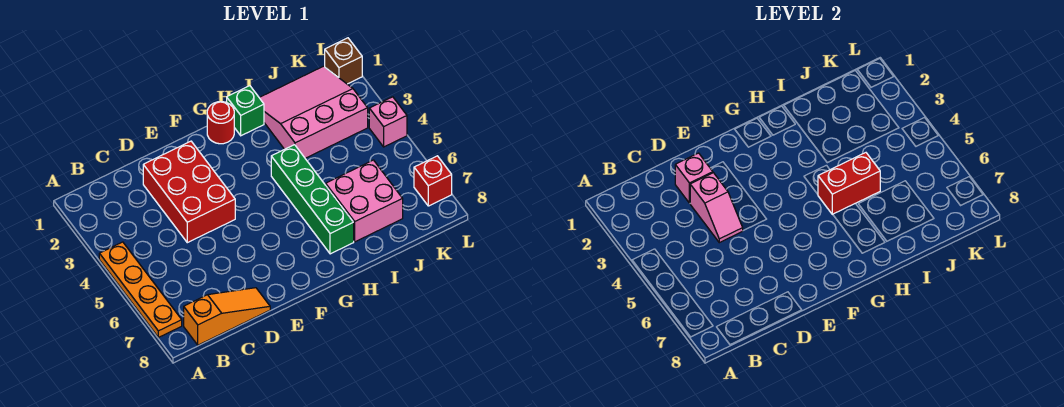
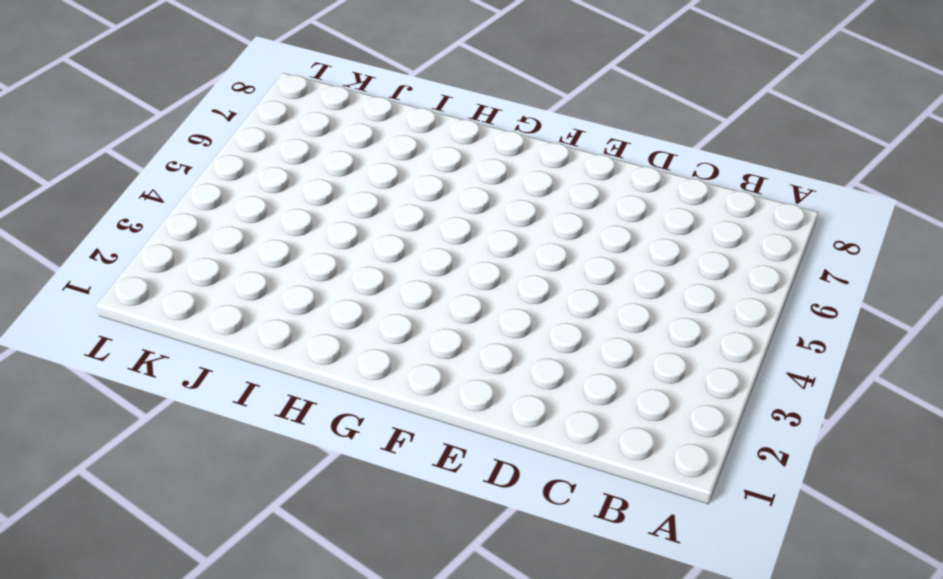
none -> orange plate A4:A7 level 1
none -> orange slope B8:D8 level 1 top B
none -> red brick D2:E4 level 1

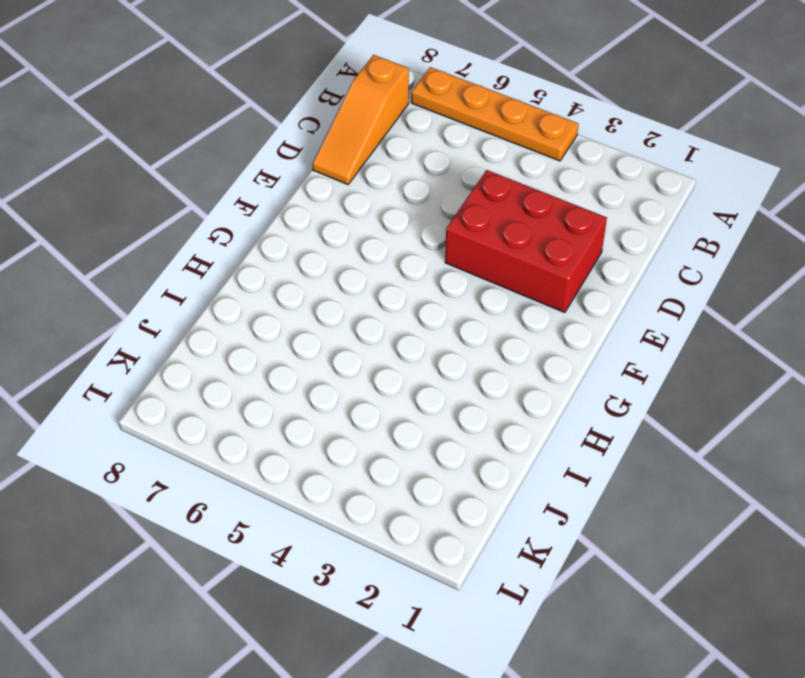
none -> red round brick G1 level 1
none -> green brick H1 level 1
none -> green brick H4:H7 level 1

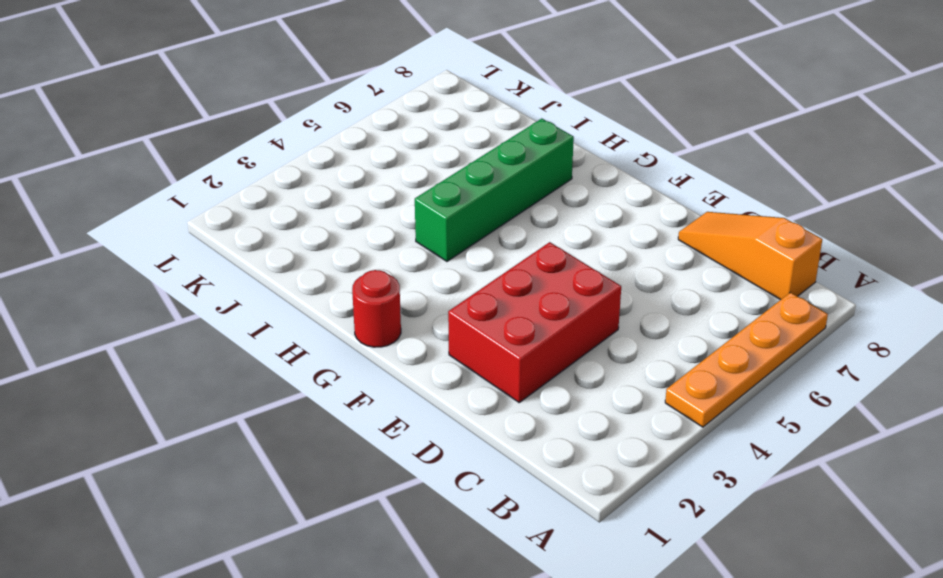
none -> green brick H1 level 1
none -> pink slope I1:K3 level 1 top 3
none -> pink brick I6:J7 level 1

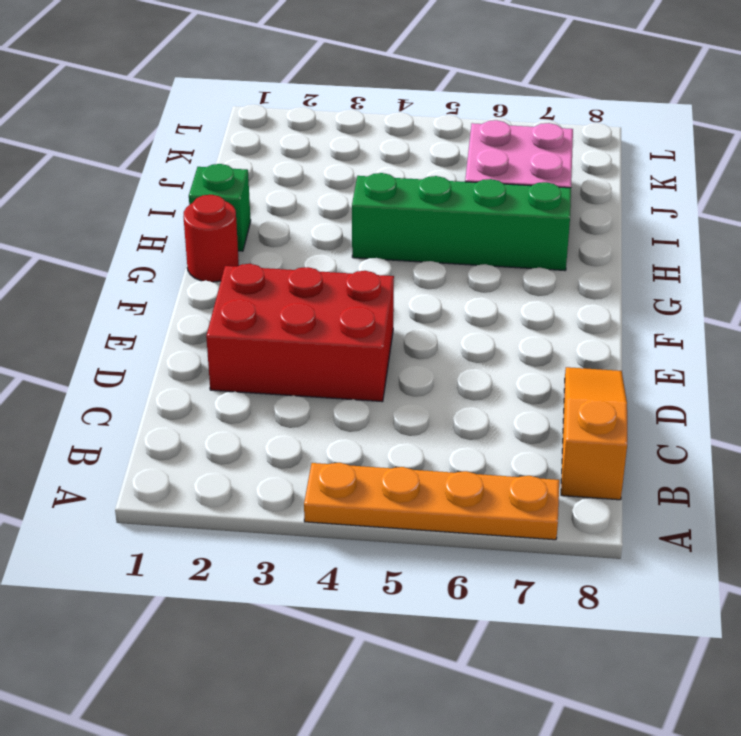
none -> pink slope I1:K3 level 1 top 3
none -> brown brick L1 level 1
none -> pink brick L4 level 1

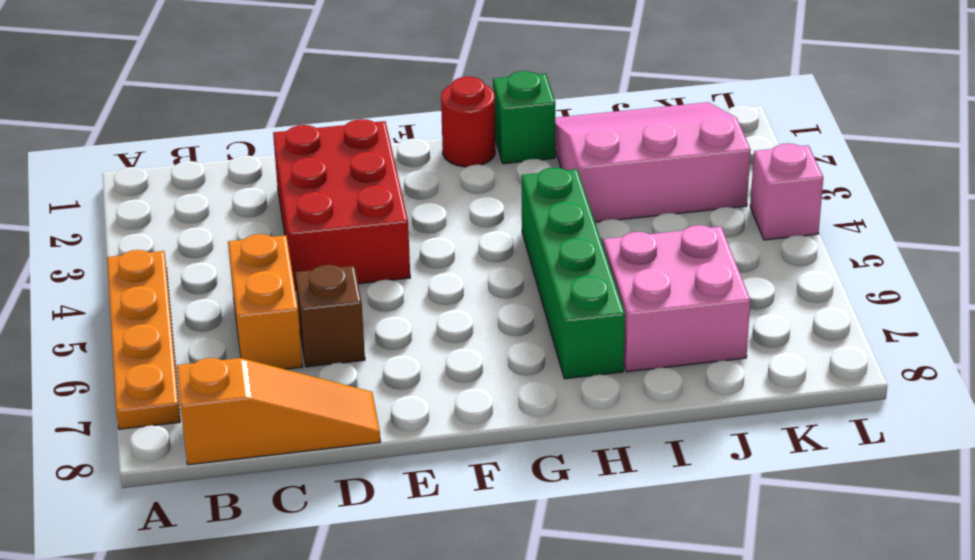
orange brick C5:C6 level 1 -> none
brown brick D6 level 1 -> brown brick L1 level 1
none -> red brick L7 level 1
none -> pink brick D2 level 2
none -> pink slope D3:D4 level 2 top 3

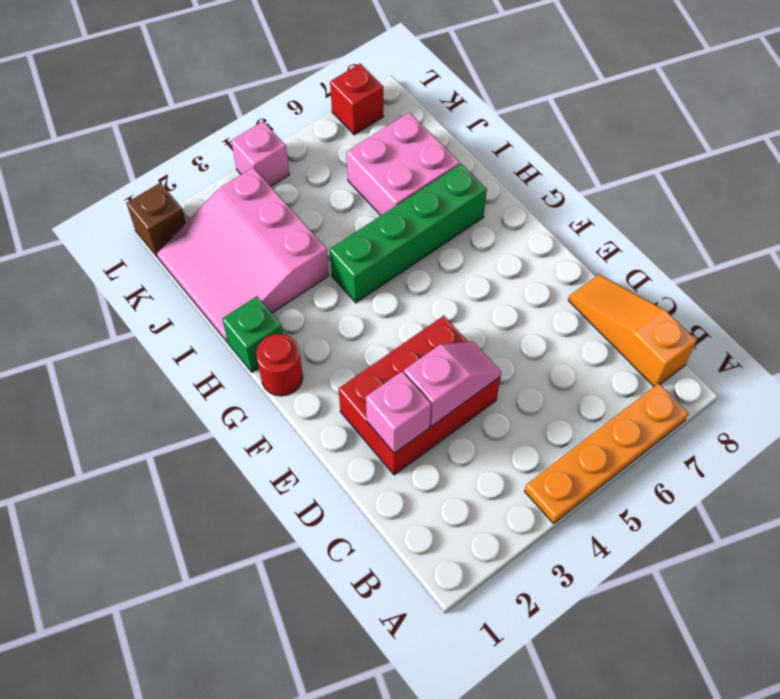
none -> red brick H5:I5 level 2

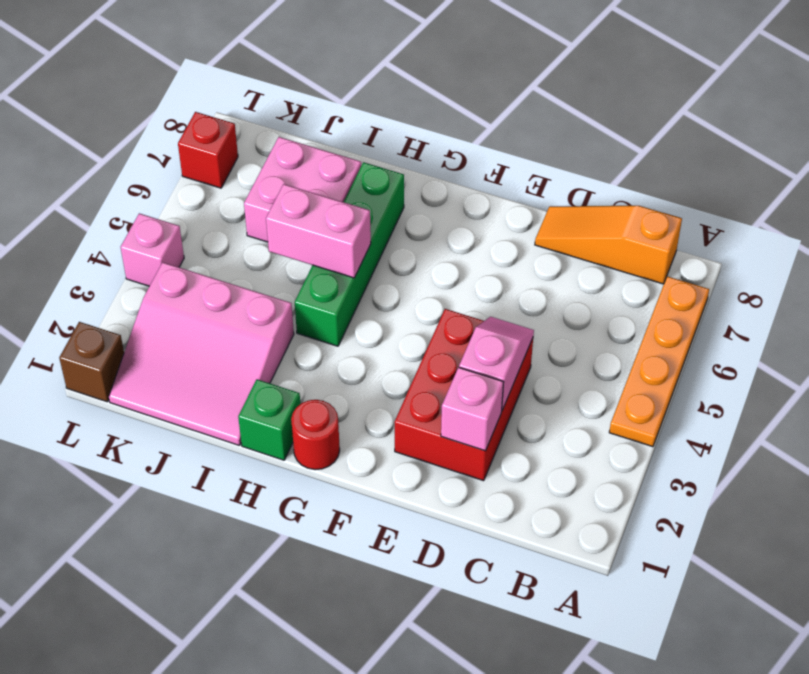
pink brick H5:I5 level 2 -> red brick H5:I5 level 2

